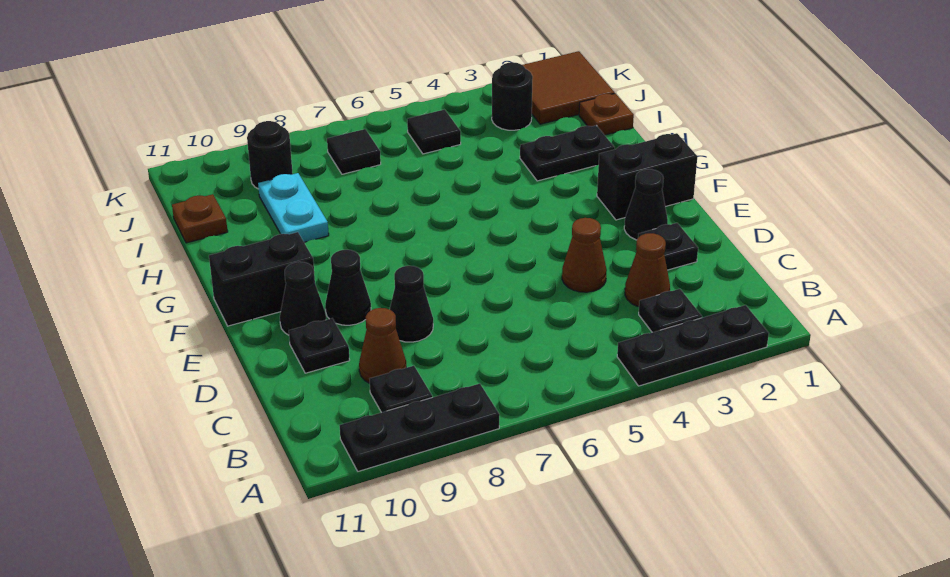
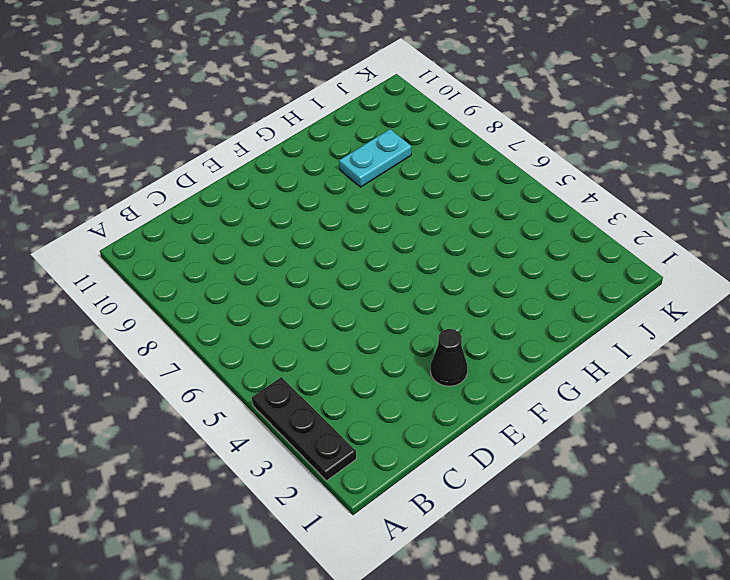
none -> black plate A8:A10 level 1
none -> black plate B3 level 1
none -> black plate B9 level 1

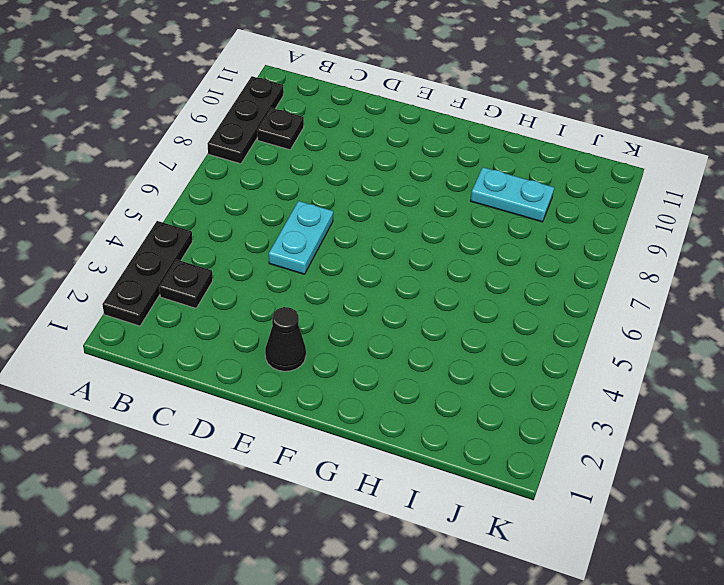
cyan plate D5:D6 level 1 -> none
none -> brown cone C3 level 1
none -> brown cone C9 level 1
none -> black plate D2 level 1

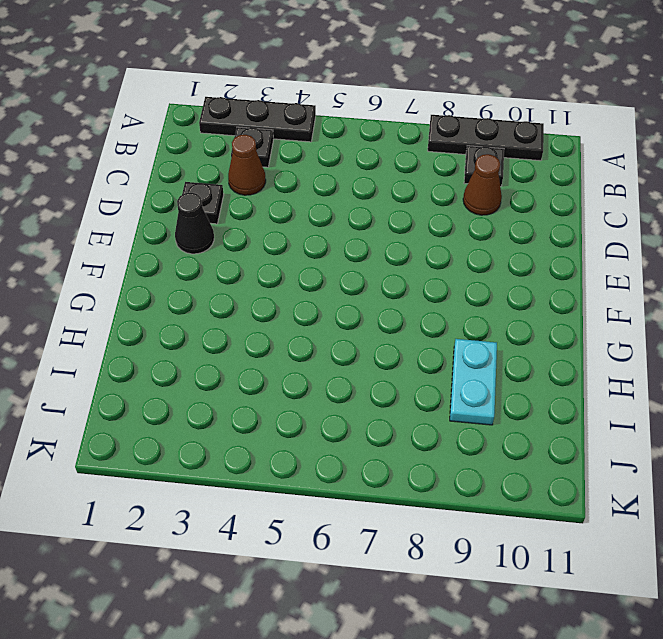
none -> brown cone D4 level 1
none -> black cone D8 level 1
none -> black plate D10 level 1

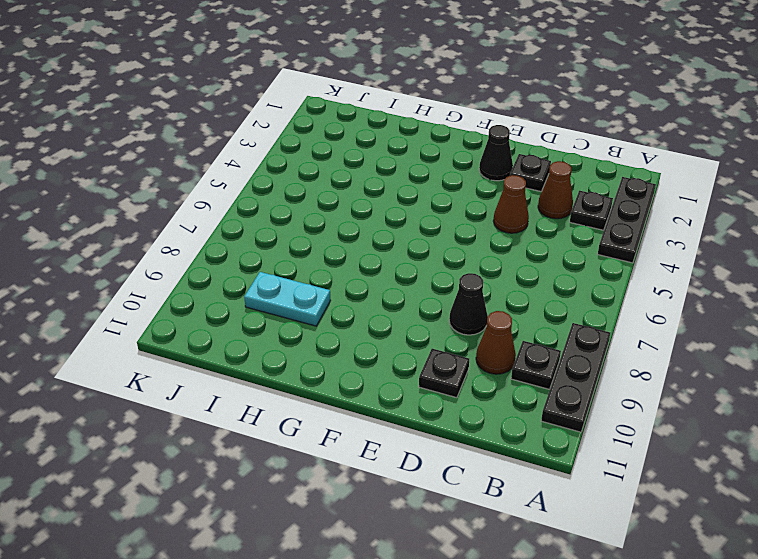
none -> black cone E9 level 1
none -> black cone E10 level 1
none -> black brick F1:F2 level 1

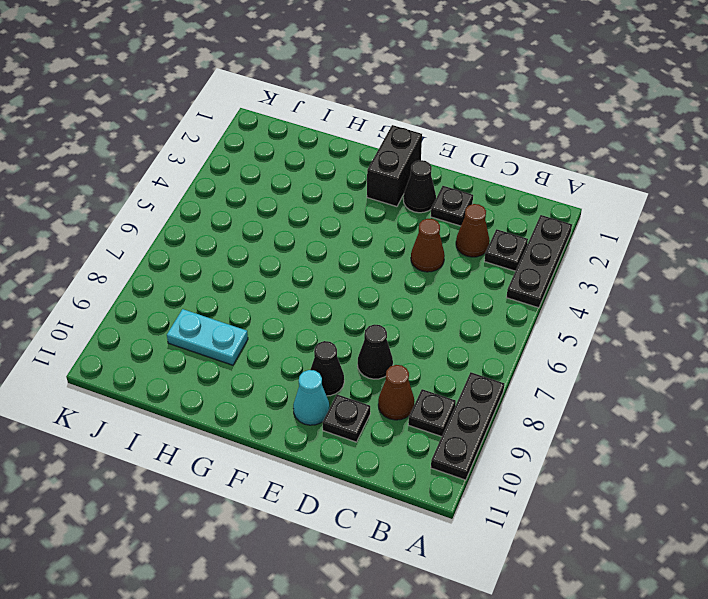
cyan cone E10 level 1 -> black cone E10 level 1
none -> black brick F10:F11 level 1
none -> black plate H2:H3 level 1
none -> brown plate I1 level 1

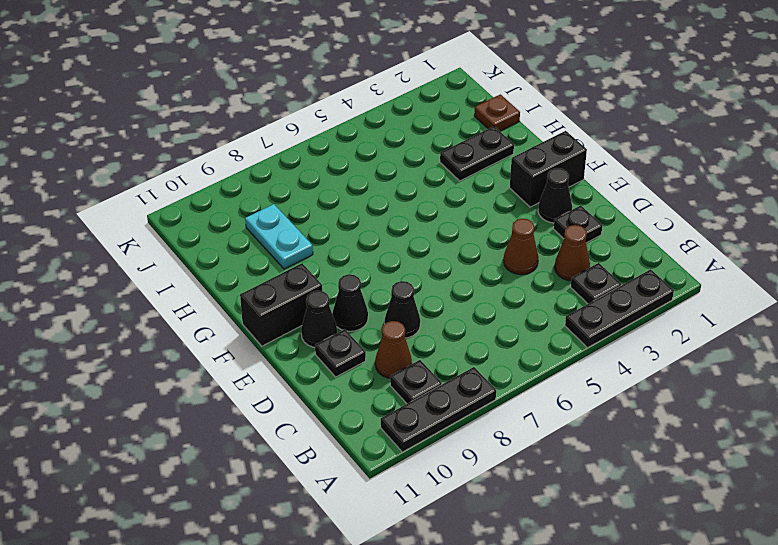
none -> brown plate I11 level 1
none -> brown tile J1:K2 level 1
none -> black round brick J3 level 1

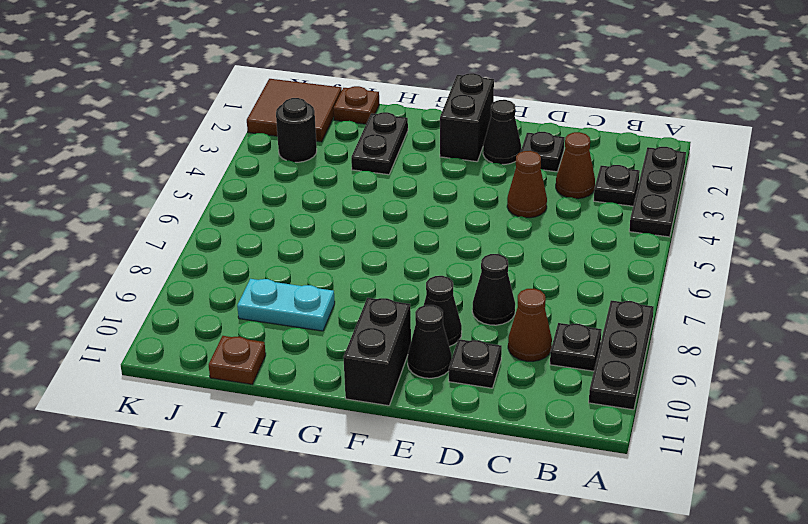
none -> black tile J5 level 1
none -> black tile J7 level 1
none -> black round brick J9 level 1

